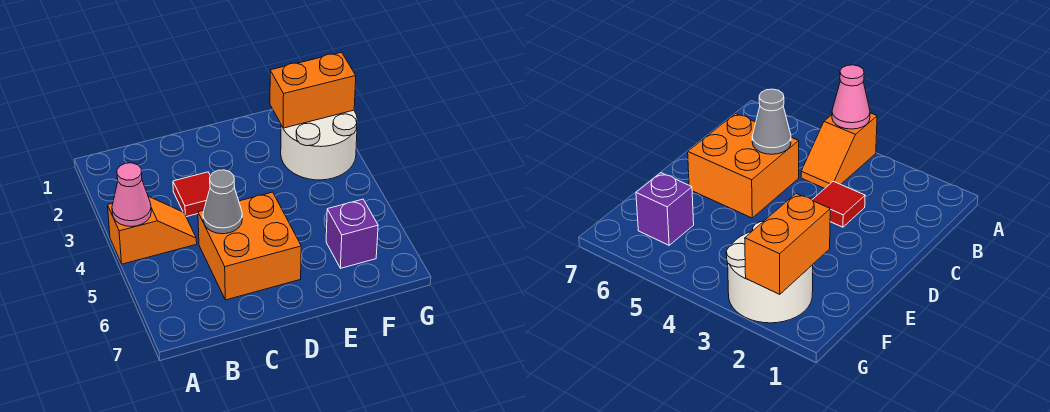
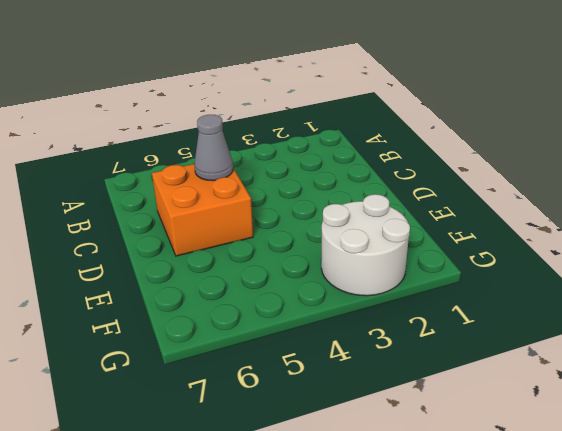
none -> orange slope A4:B4 level 1 top A
none -> red tile C3 level 1

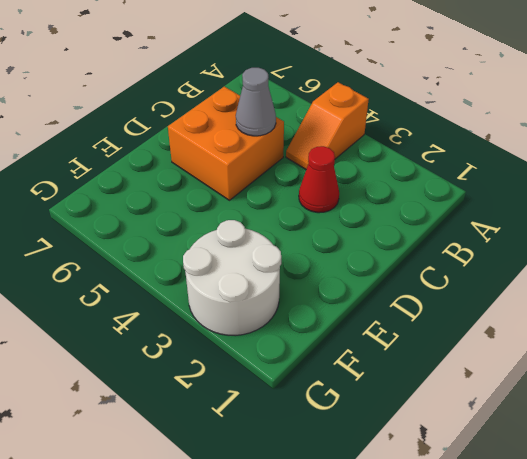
red cone C3 level 1 -> red tile C3 level 1
none -> purple brick F6 level 1
none -> pink cone A4 level 2

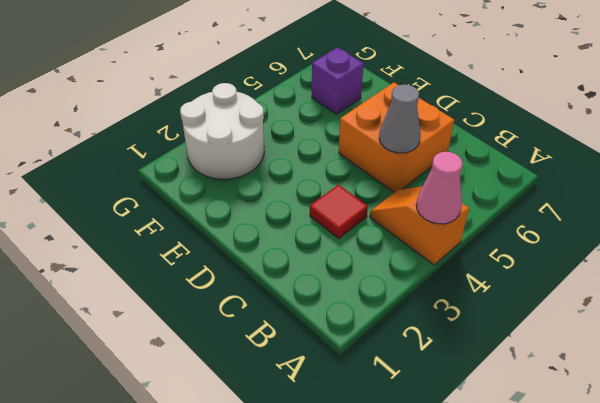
none -> orange brick F2:G2 level 2

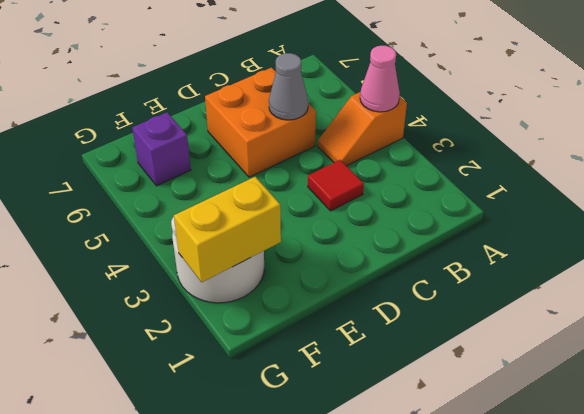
yellow brick F2:G2 level 2 -> orange brick F2:G2 level 2

